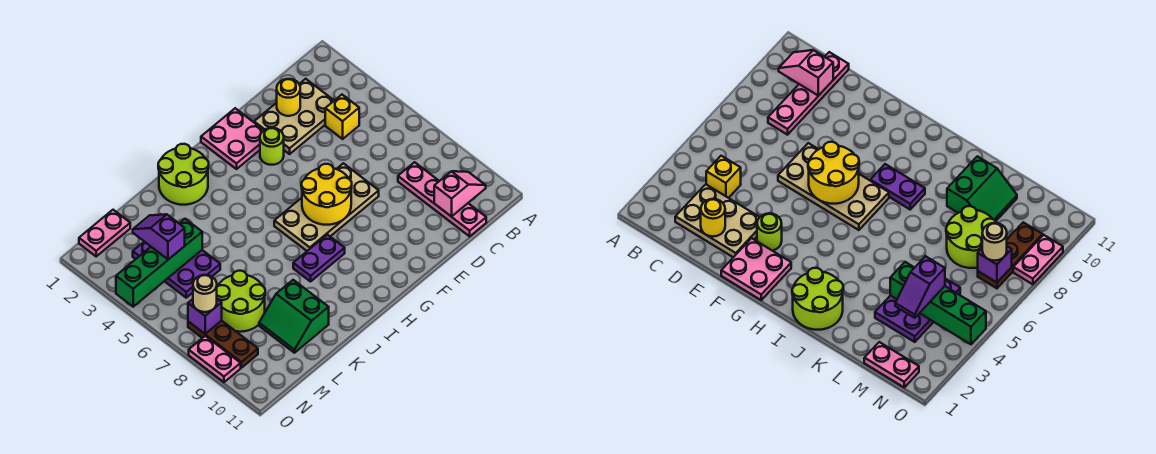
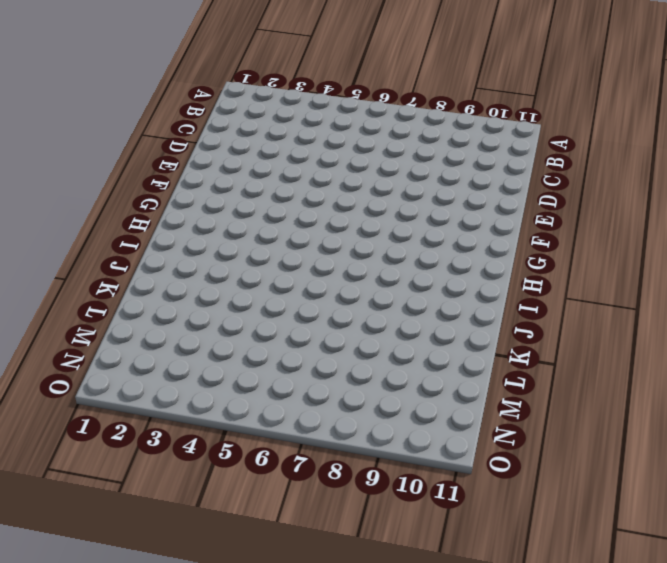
none -> tan plate C2:E3 level 1
none -> yellow brick C4 level 1
none -> pink plate C8:C11 level 1

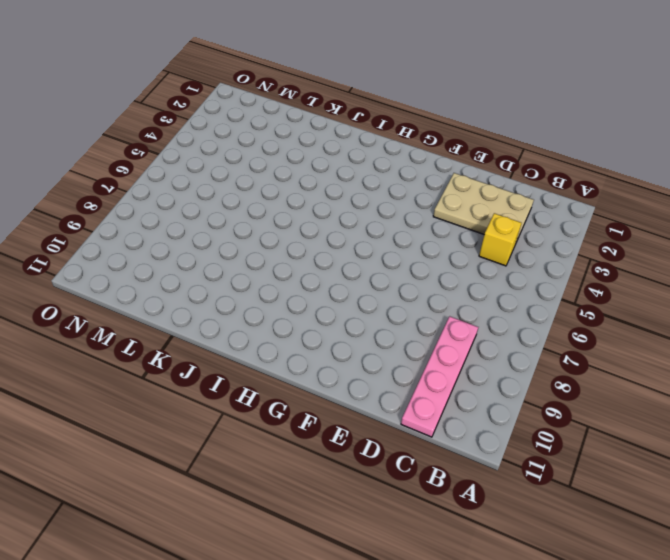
none -> tan plate E6:H7 level 1
none -> pink plate F1:G2 level 1
none -> lime round brick F3 level 1

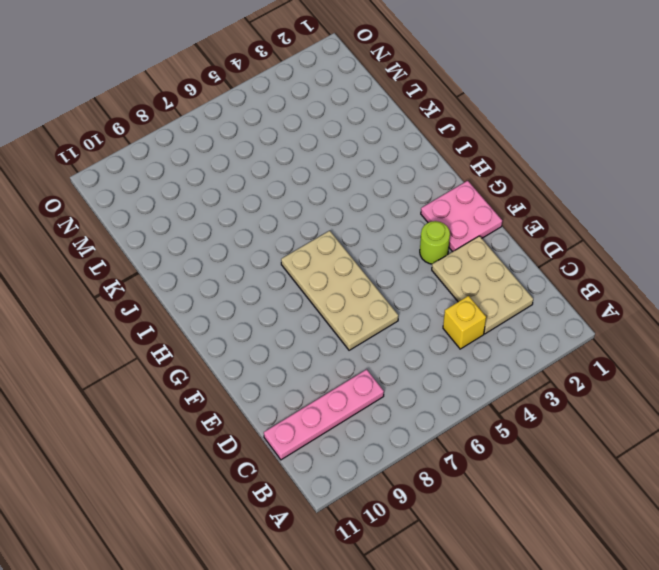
none -> purple plate H8:I8 level 1
none -> lime round brick I1:J2 level 1
none -> green slope K9:L10 level 1 top K

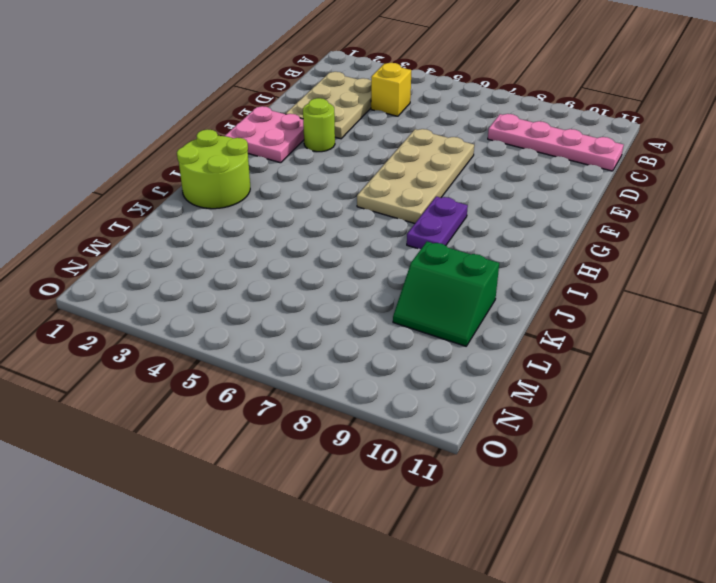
none -> purple plate L3:M5 level 1
none -> lime round brick L7:M8 level 1
none -> pink plate M1:N1 level 1

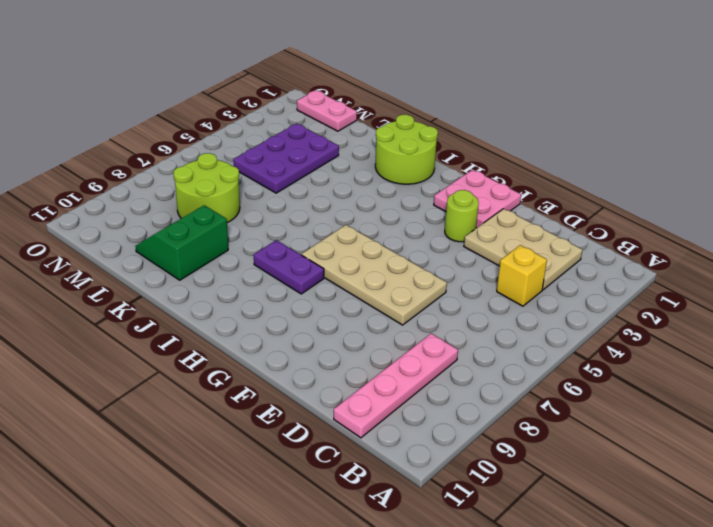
none -> brown plate N7:N9 level 1
none -> pink plate O8:O9 level 1
none -> pink slope B10:C10 level 2 top C

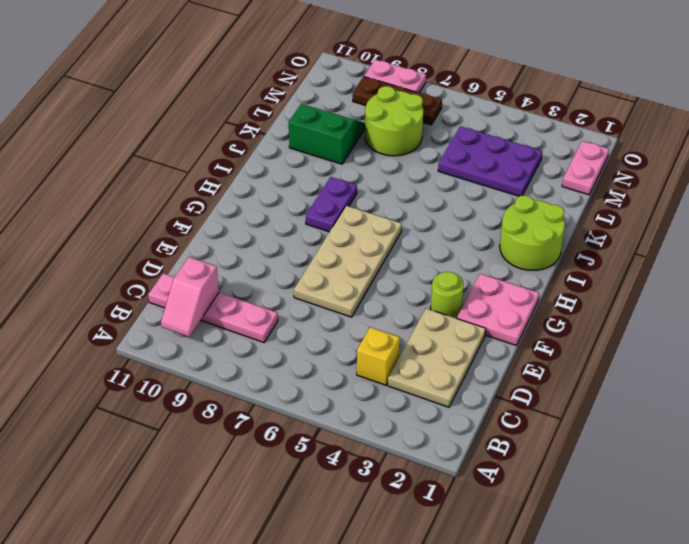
none -> yellow round brick D2 level 2
none -> yellow round brick F6:G7 level 2
none -> green brick L4:O4 level 2

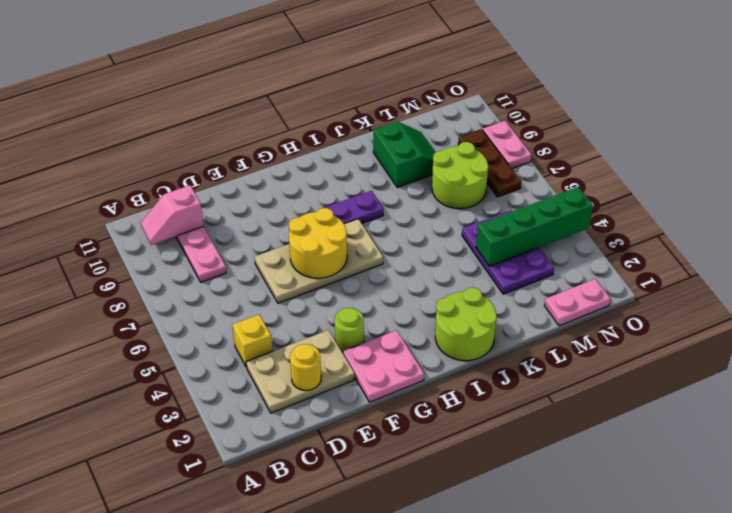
none -> purple brick N7 level 2
none -> purple slope M3:M4 level 3 top 4
none -> tan round brick N7 level 3

